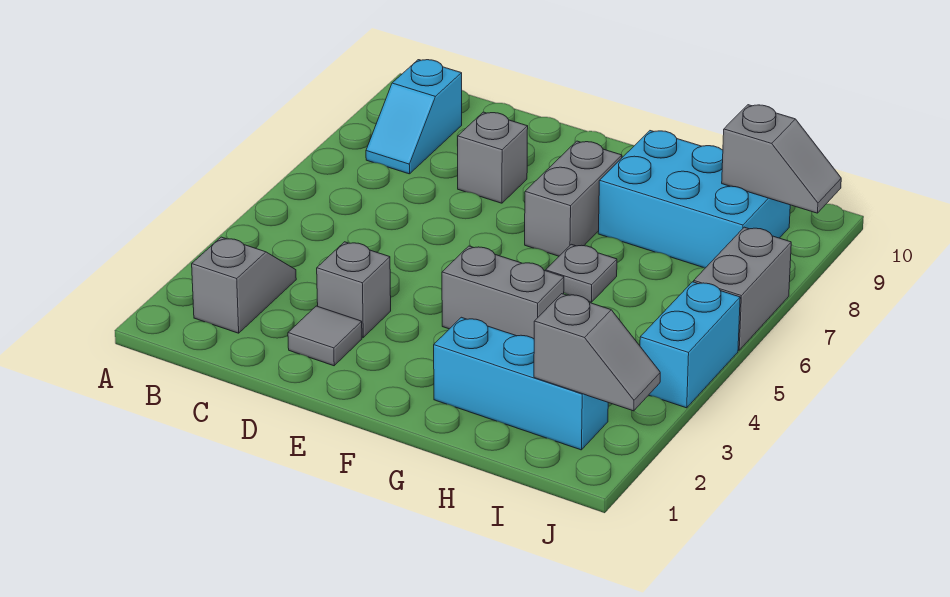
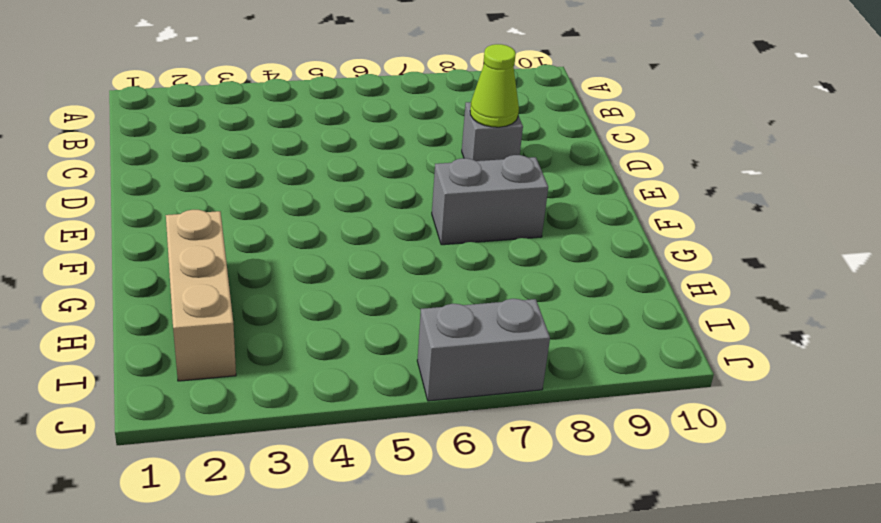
lime cone D8 level 2 -> none
tan brick G2:I2 level 1 -> cyan brick G2:I2 level 1
none -> grey slope B2:B3 level 1 top 2
none -> cyan slope B8:B9 level 1 top 9
none -> grey tile D2 level 1

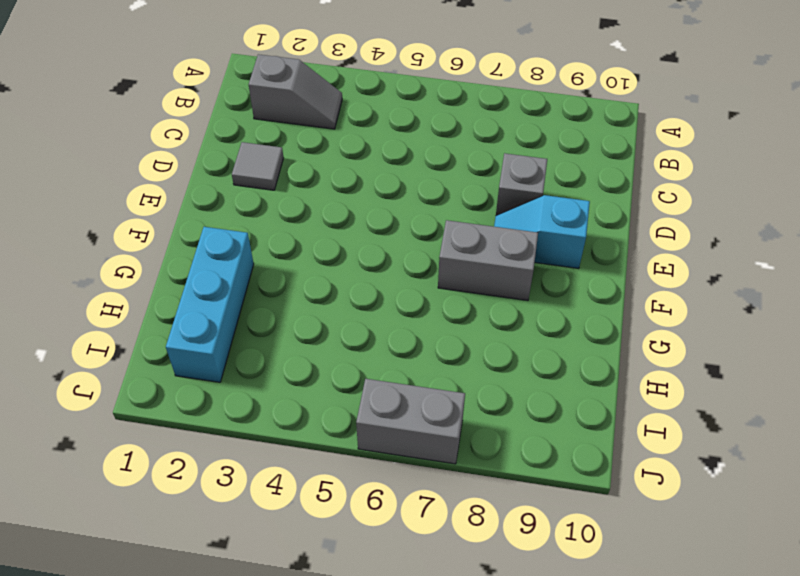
cyan slope E8:E9 level 1 top 9 -> cyan slope B8:B9 level 1 top 9
none -> grey brick D3 level 1
none -> grey brick F4:G4 level 1
none -> grey plate G6 level 1

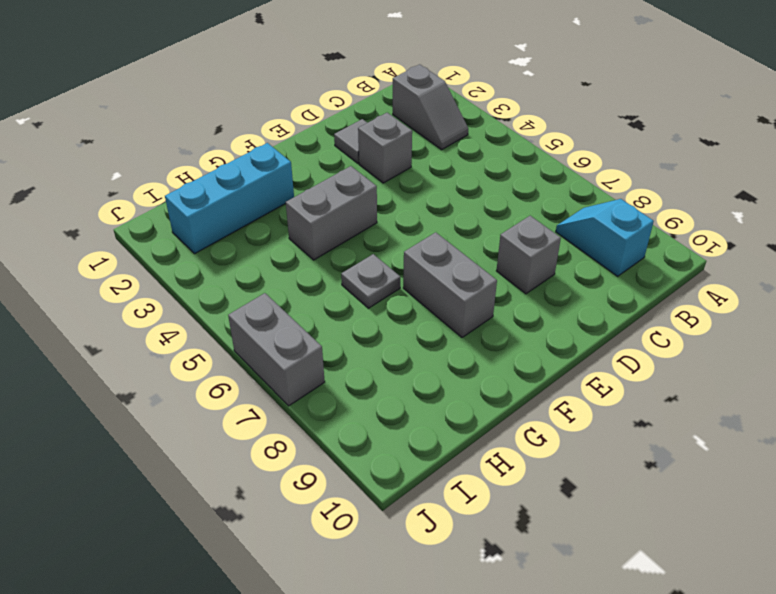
none -> cyan brick G8:I9 level 1
none -> cyan brick J4:J5 level 1
none -> grey slope I2:J2 level 2 top I

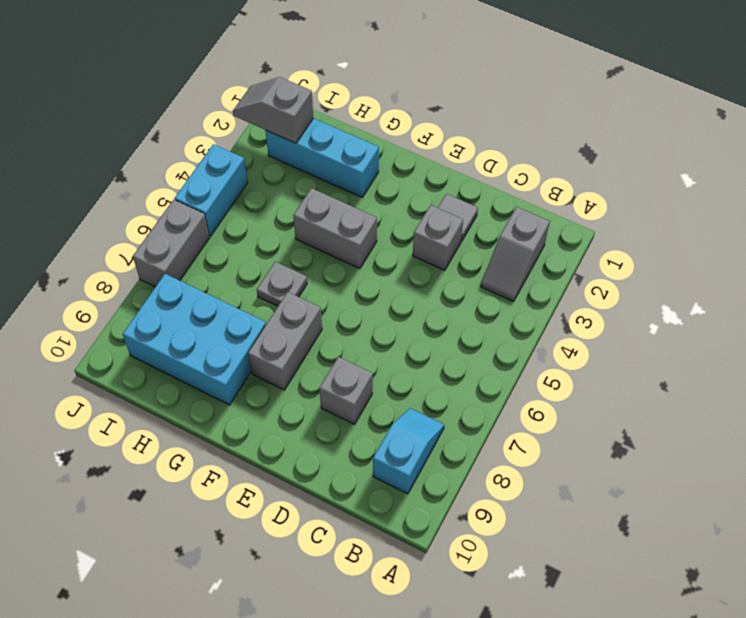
none -> grey slope I9:J9 level 2 top I

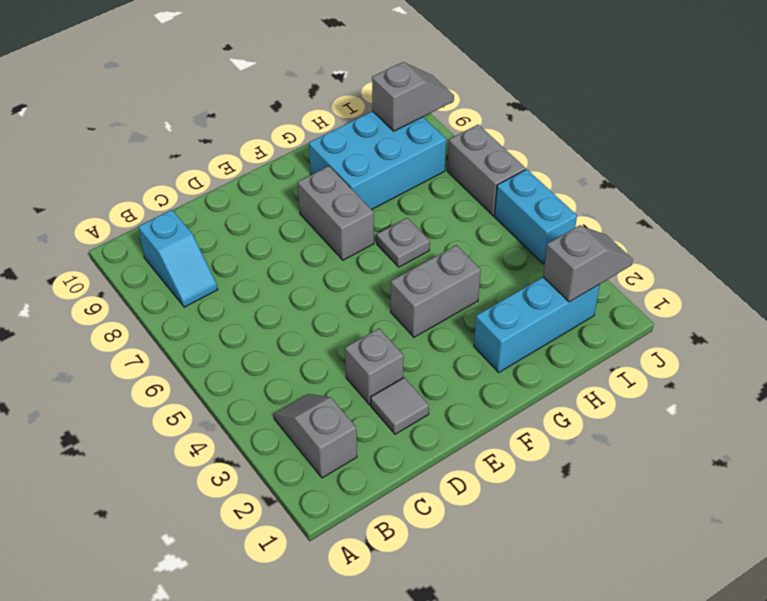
none -> grey brick D8 level 1

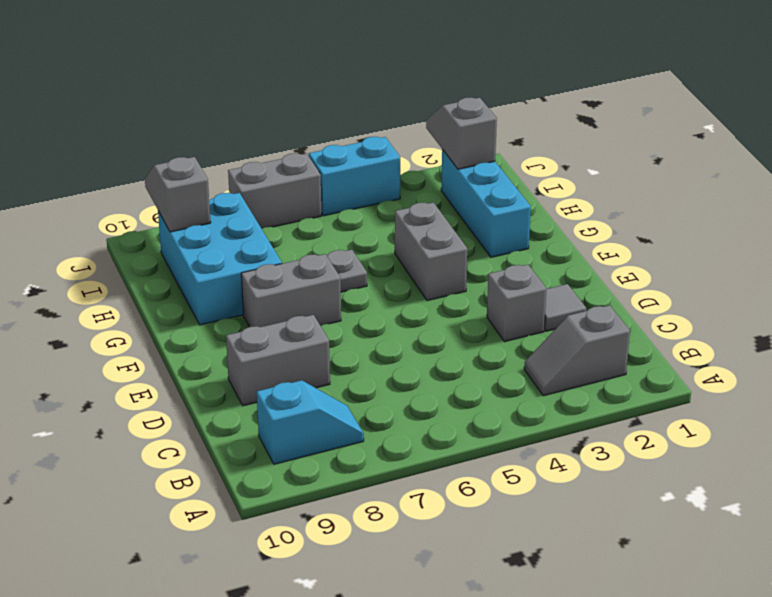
grey brick D8:D9 level 1 -> grey brick D8 level 1

